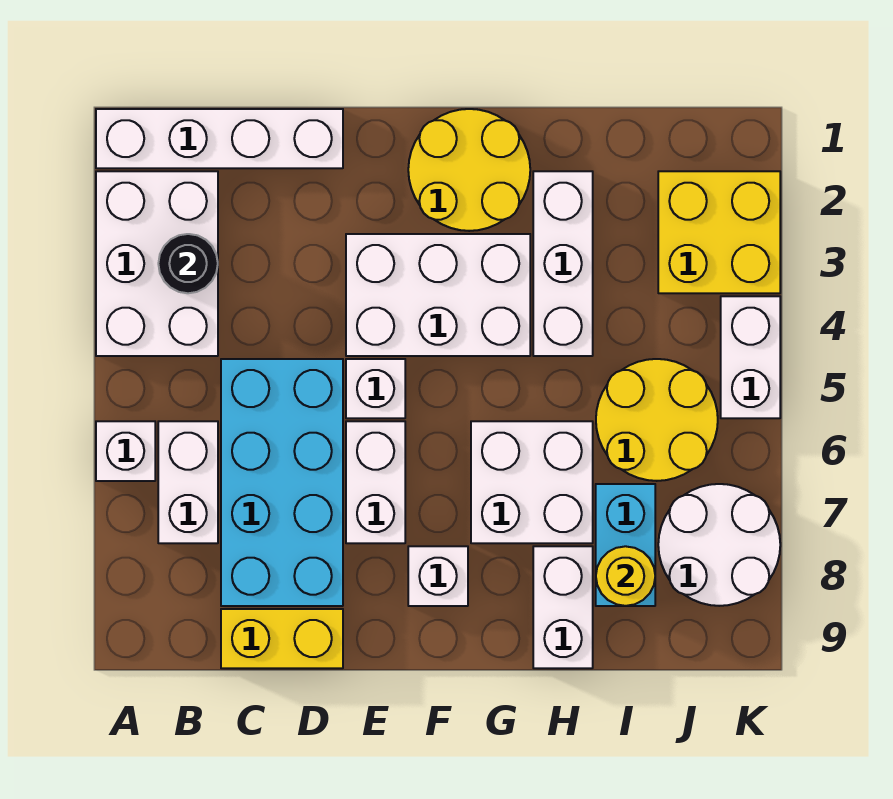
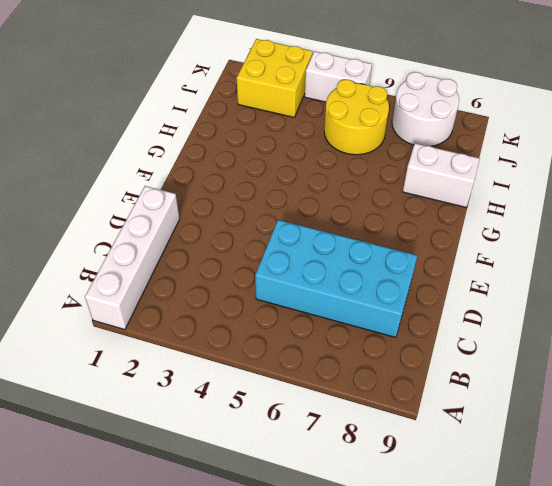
none -> white brick A2:B4 level 1
none -> white brick A6 level 1
none -> white brick B6:B7 level 1

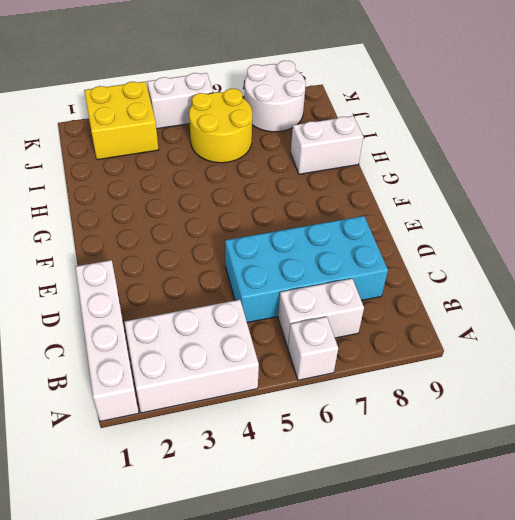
none -> yellow brick C9:D9 level 1
none -> white brick E3:G4 level 1
none -> white brick E5 level 1

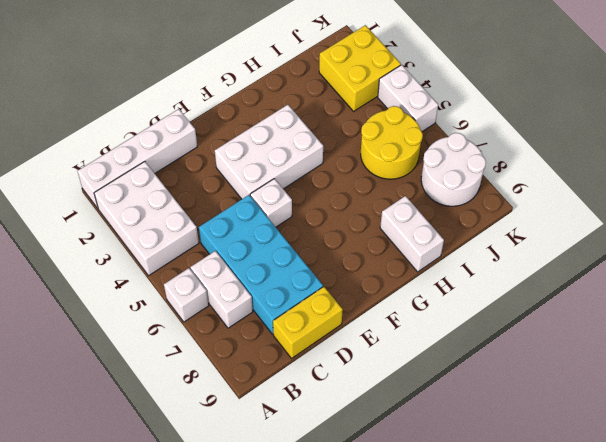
none -> white brick E6:E7 level 1
none -> yellow round brick F1:G2 level 1
none -> white brick F8 level 1

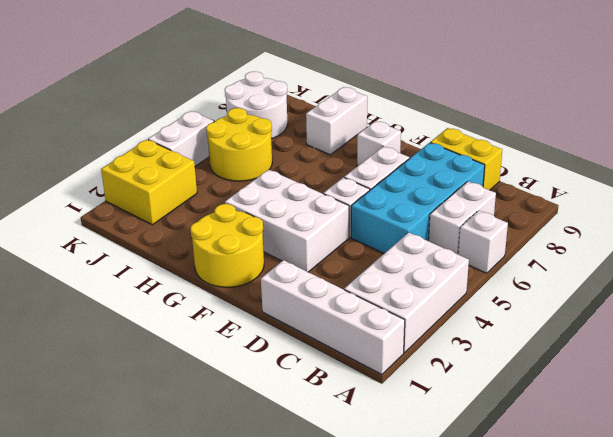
none -> white brick G6:H7 level 1
none -> white brick H2:H4 level 1
none -> cyan brick I7:I8 level 1

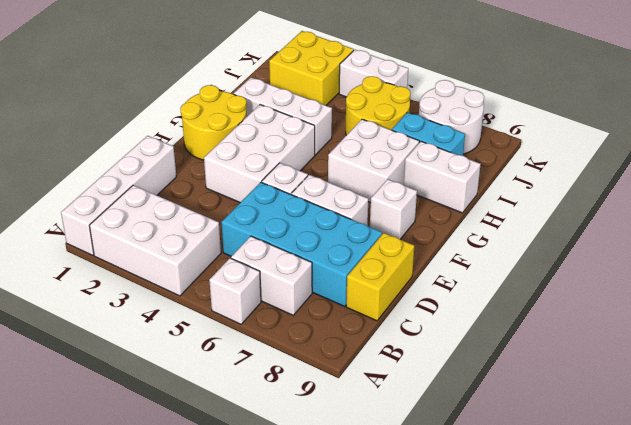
none -> black round brick B3 level 2
none -> yellow round brick I8 level 2

